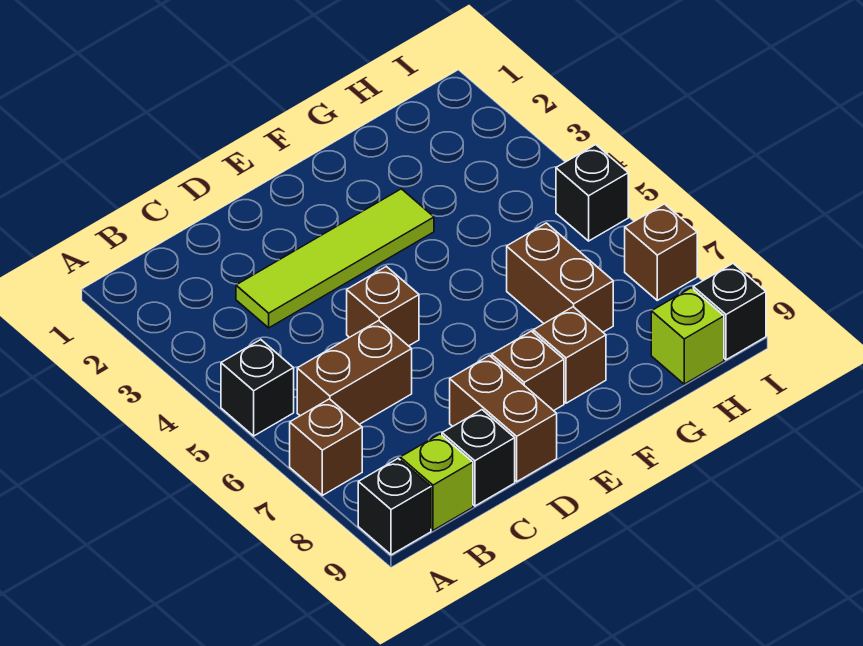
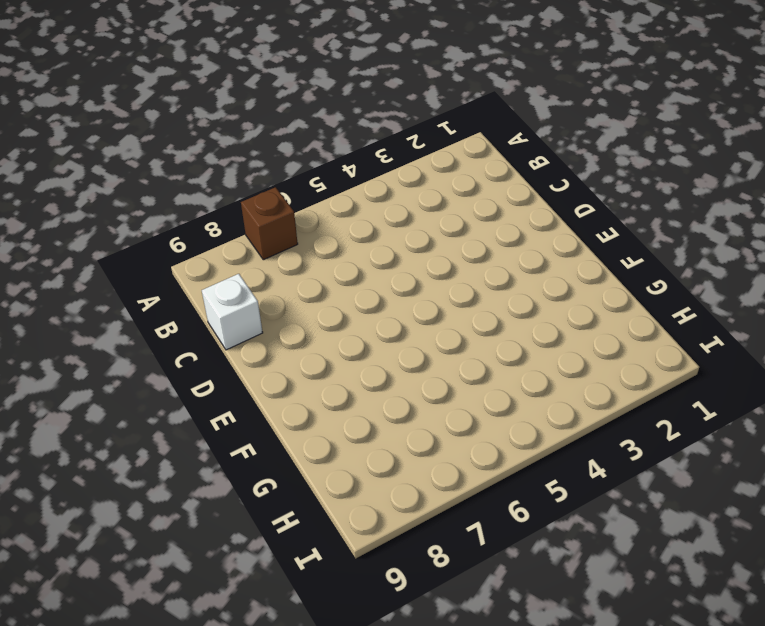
white brick C9 level 1 -> black brick C9 level 1
none -> black brick A5 level 1
none -> black brick A9 level 1
none -> brown brick B6:C6 level 1

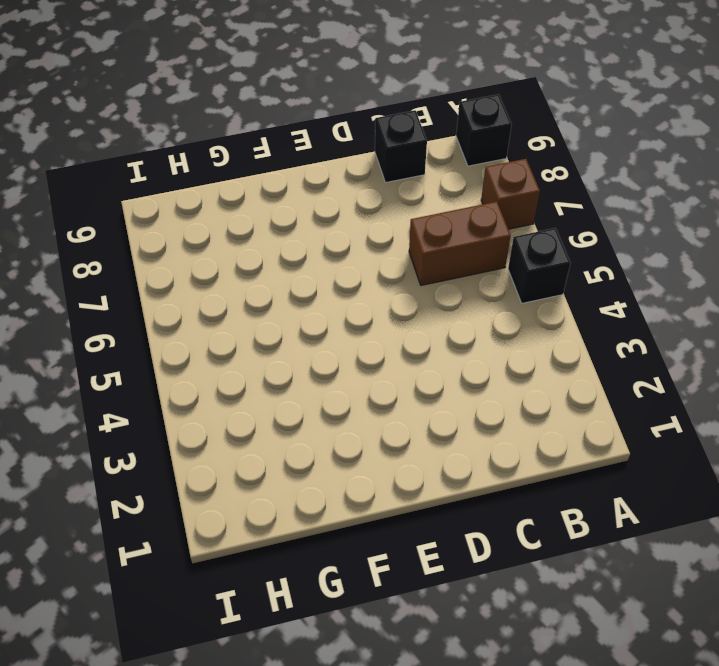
none -> lime brick B9 level 1
none -> lime tile C3:F3 level 1
none -> brown brick D5 level 1

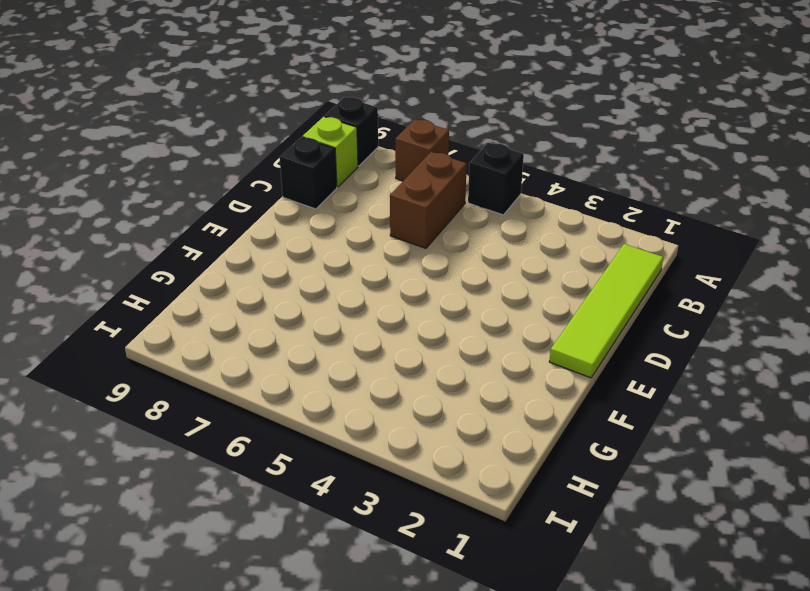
lime tile B1:E1 level 1 -> lime tile C3:F3 level 1
none -> brown brick D5 level 1
none -> brown brick D8:D9 level 1
none -> brown brick E8 level 1

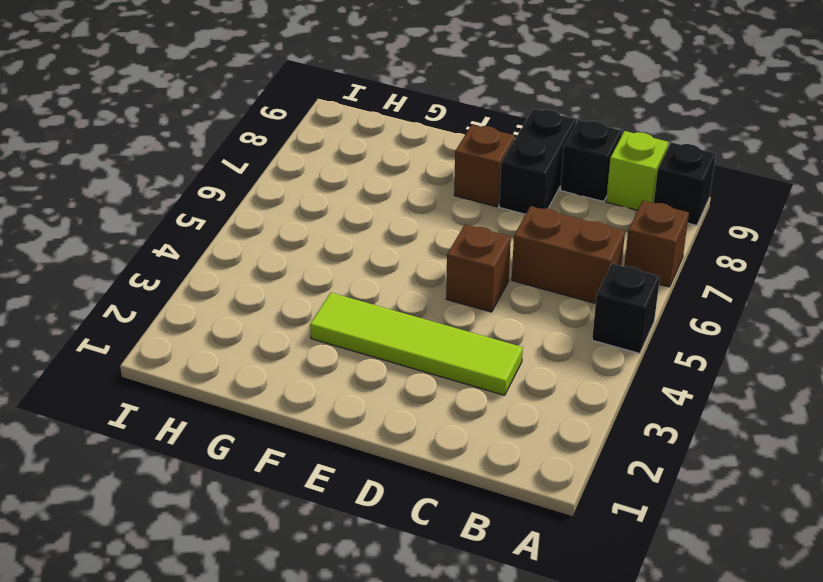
black brick D8:D9 level 1 -> brown brick D8:D9 level 1
none -> brown brick F8 level 1
none -> brown brick G6:G7 level 1
none -> lime brick H9 level 1

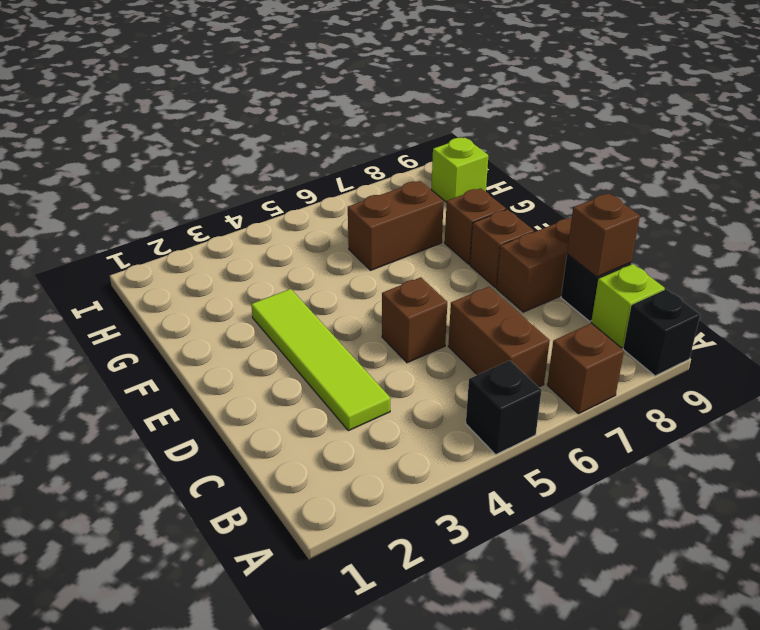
brown brick C9 level 2 -> brown brick I7 level 1
none -> black brick I5 level 1
none -> black brick I9 level 1

